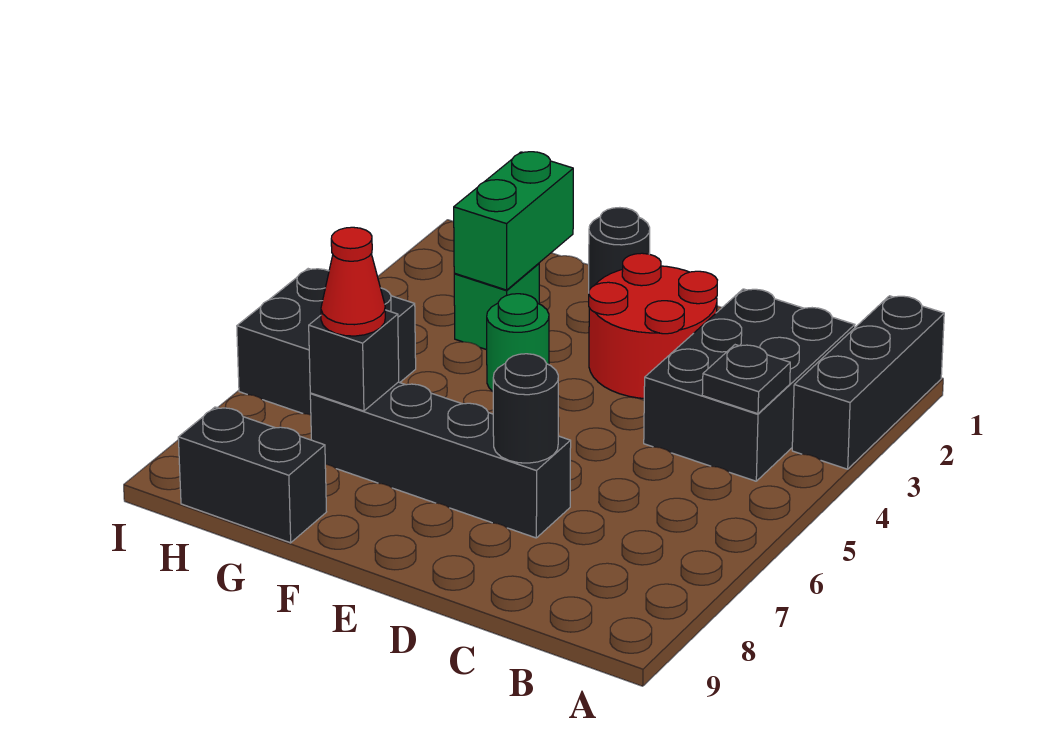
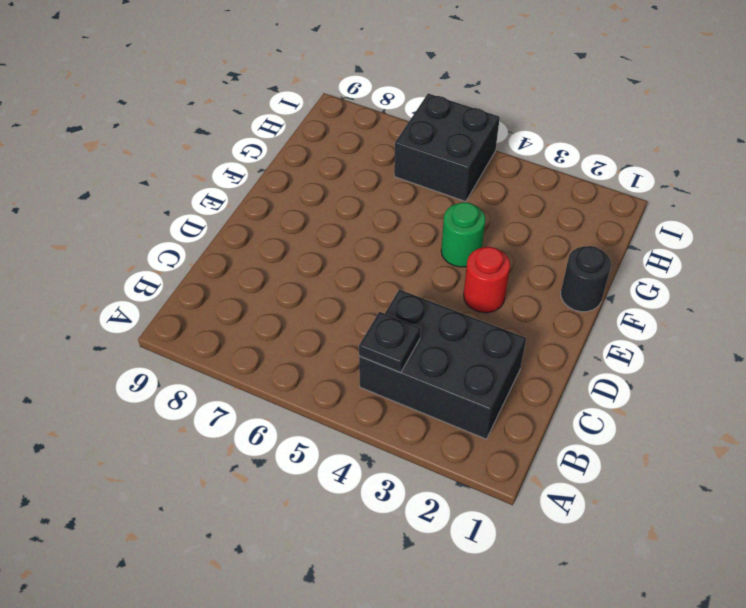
red round brick E3 level 1 -> red round brick D2:E3 level 1
none -> black brick A1:A3 level 1
none -> black brick D7:G7 level 1
none -> green brick G3 level 1

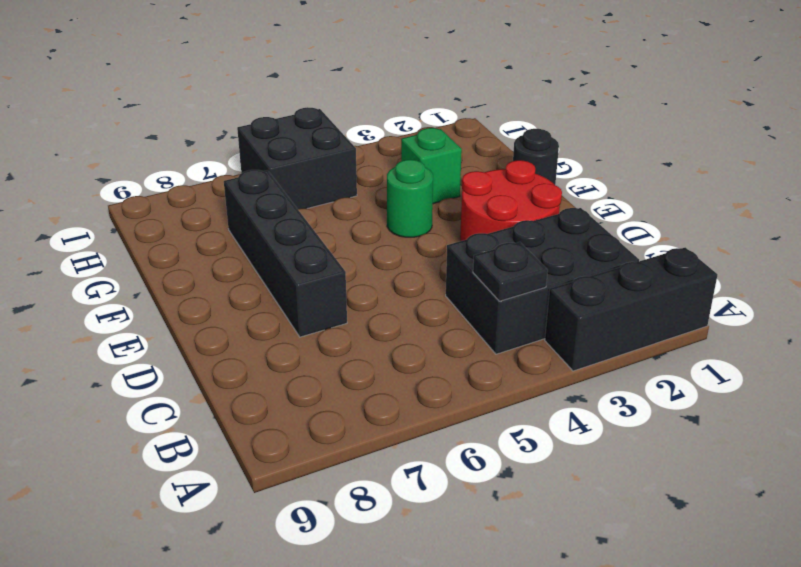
none -> black brick G9:H9 level 1
none -> black round brick D7 level 2
none -> green brick G2:G3 level 2

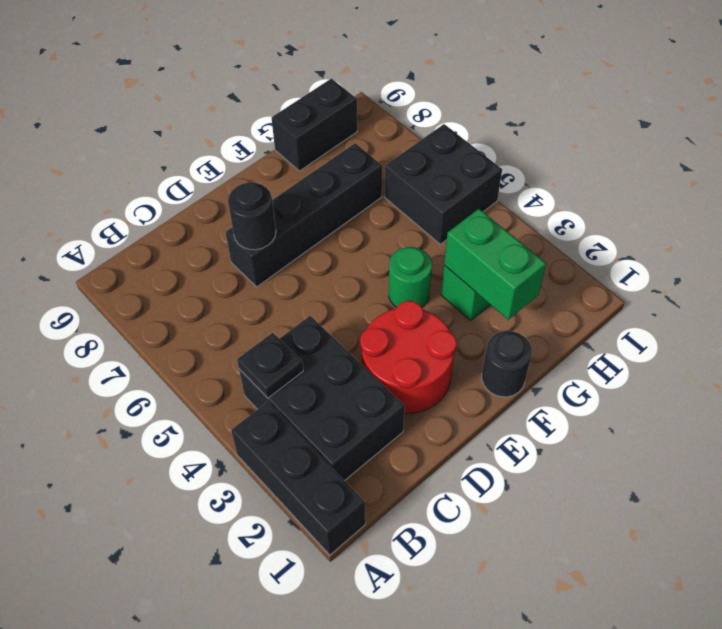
none -> black brick G7 level 2
none -> red cone G7 level 3

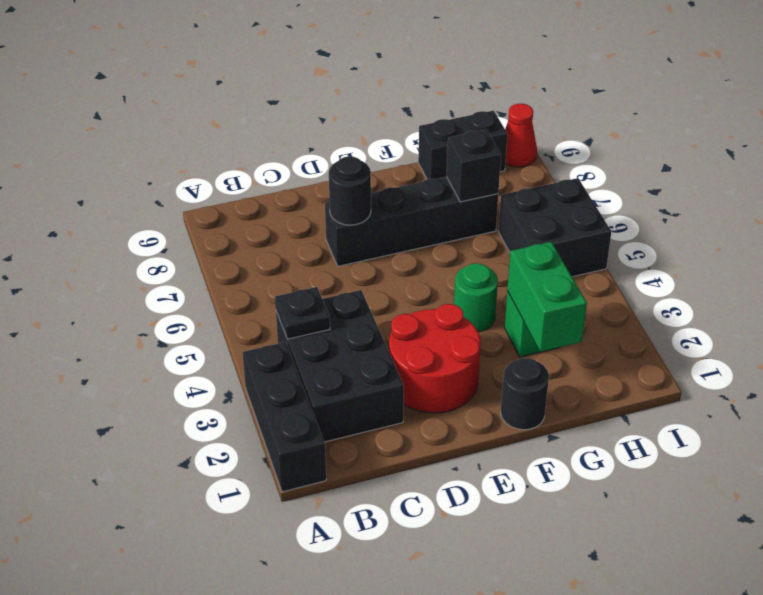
red cone I9 level 1 -> red cone G7 level 3

